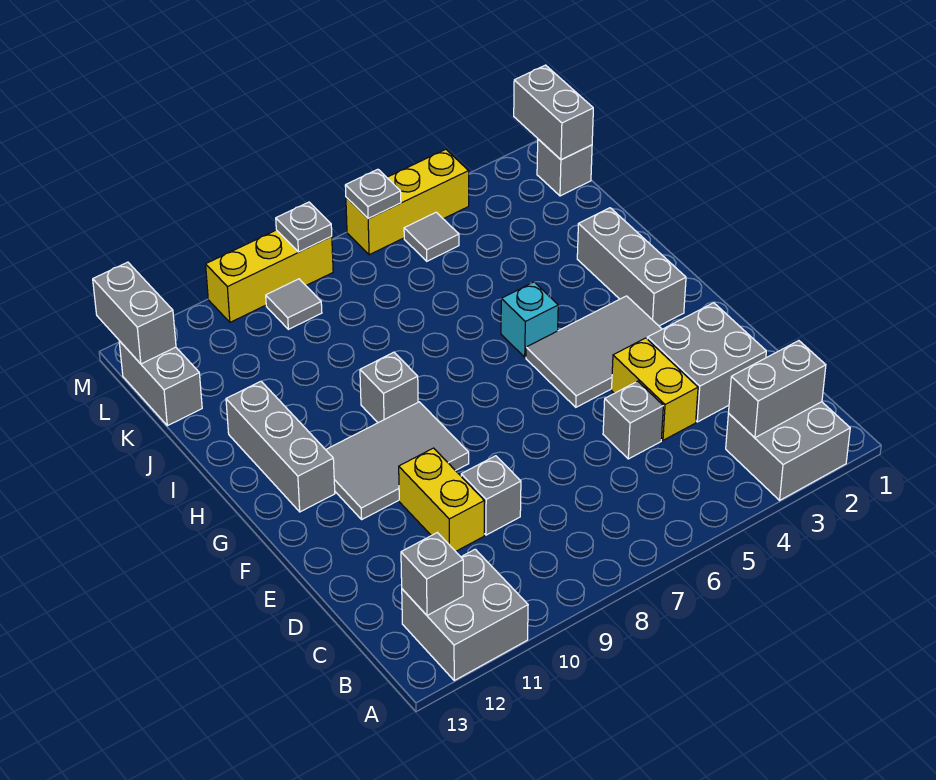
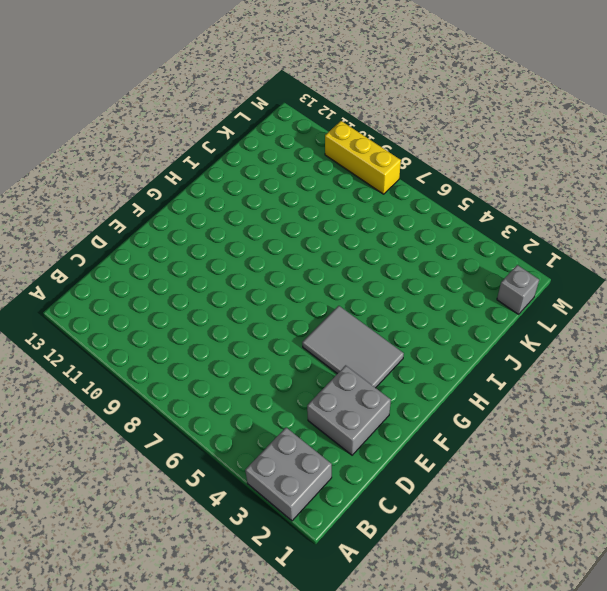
none -> grey brick A11:B12 level 1
none -> yellow brick D4:E4 level 1
none -> grey brick D5 level 1

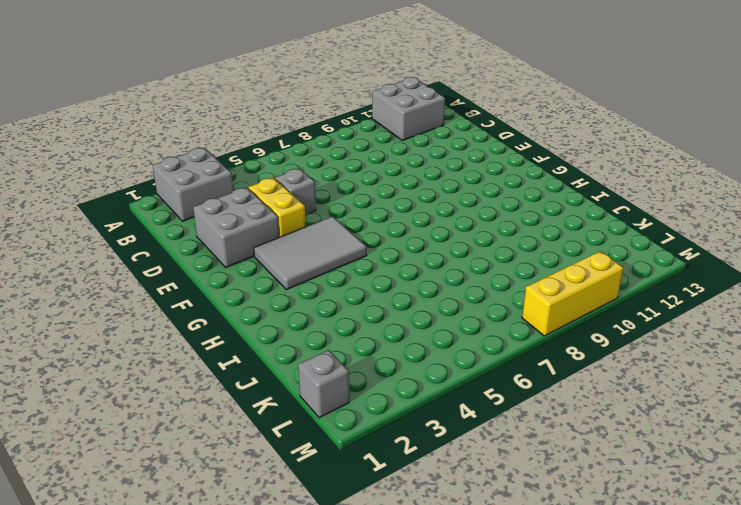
none -> grey brick D9 level 1
none -> yellow brick D10:E10 level 1
none -> grey tile F9:G11 level 1

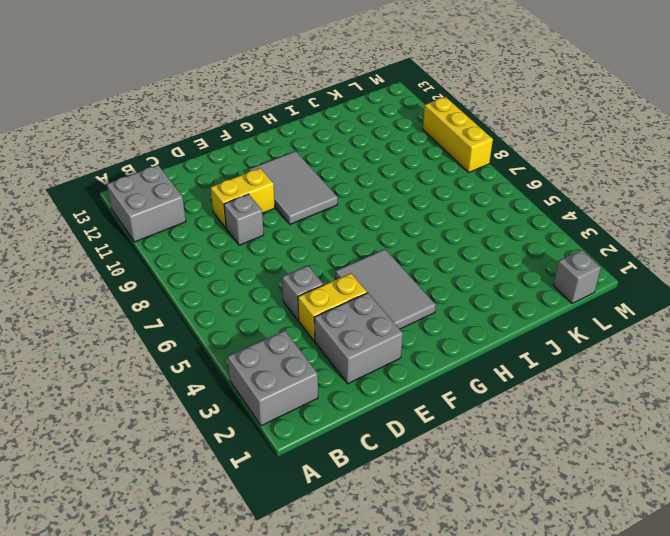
none -> grey brick G2:I2 level 1
none -> grey brick G12:I12 level 1
none -> cyan brick H5 level 1

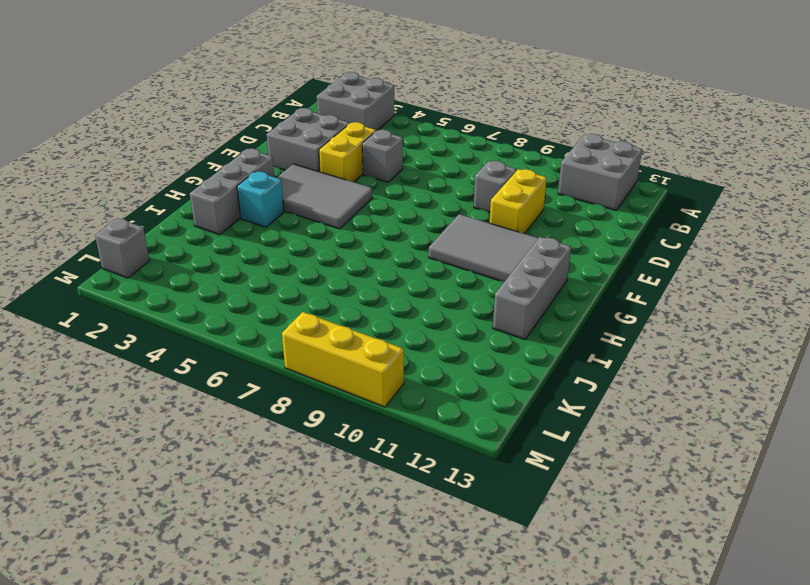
cyan brick H3 level 1 -> cyan brick H5 level 1
none -> grey brick H9 level 1
none -> grey brick K13:L13 level 1
none -> grey tile L5 level 1

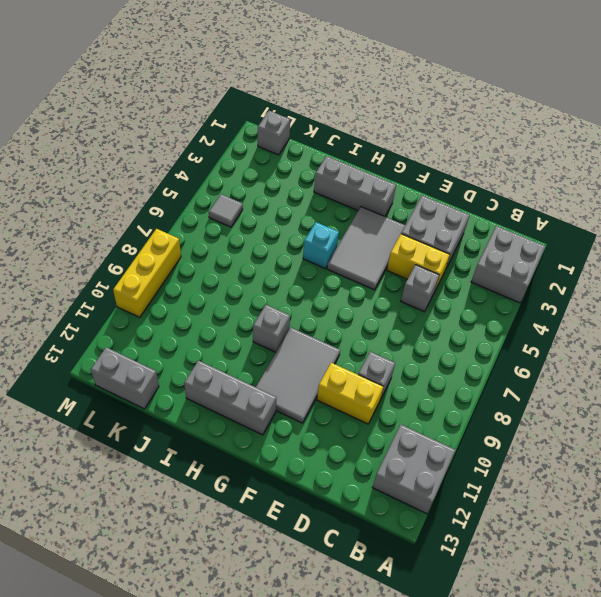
none -> grey tile L9 level 1
none -> yellow brick M4:M6 level 1
none -> grey brick B2:B3 level 2

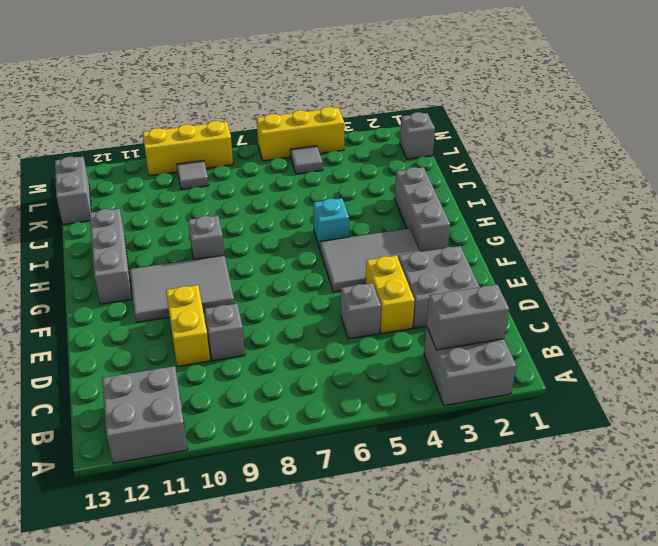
none -> grey brick B12 level 2
none -> grey brick L1:M1 level 2
none -> grey brick L13:M13 level 2

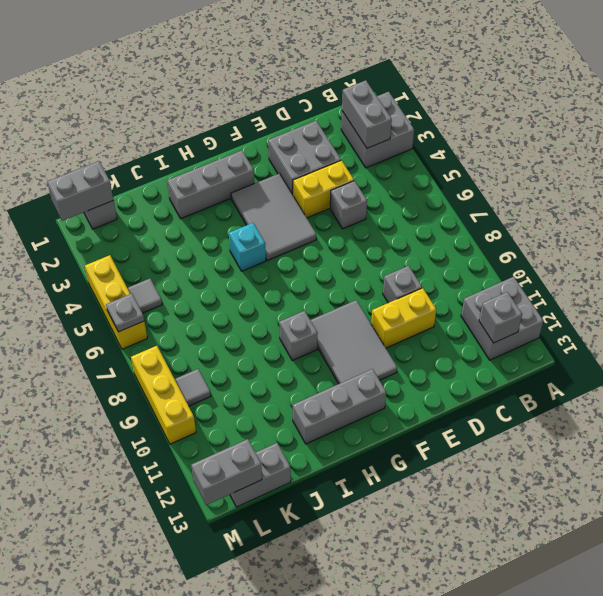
none -> grey plate M8 level 2

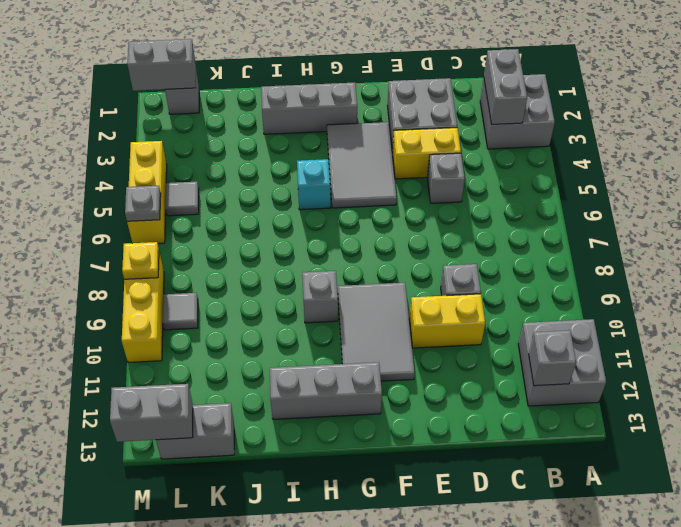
yellow plate M8 level 2 -> grey plate M8 level 2

